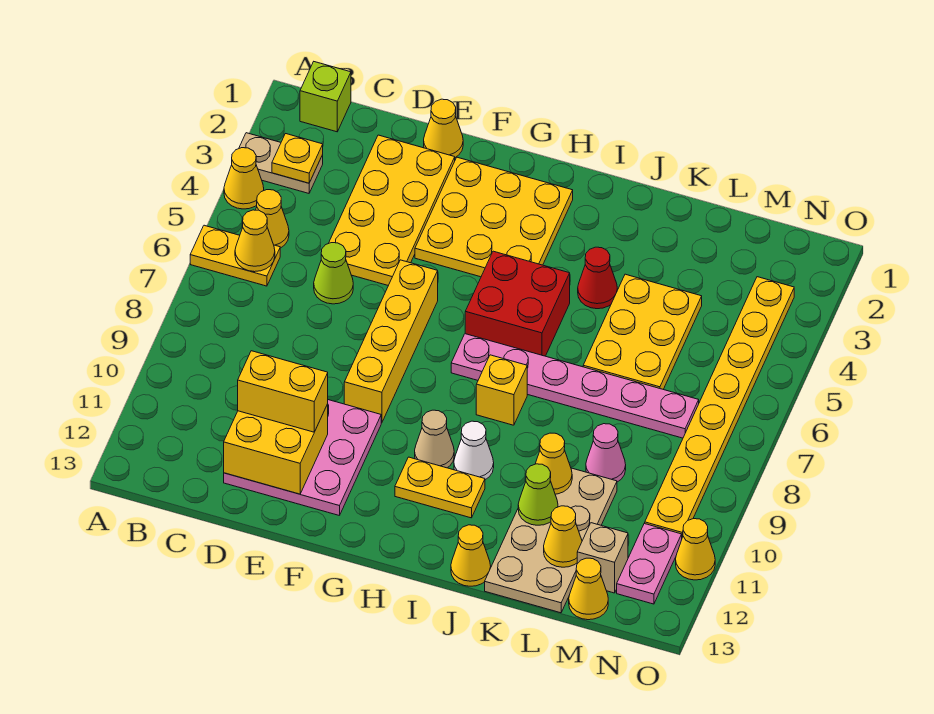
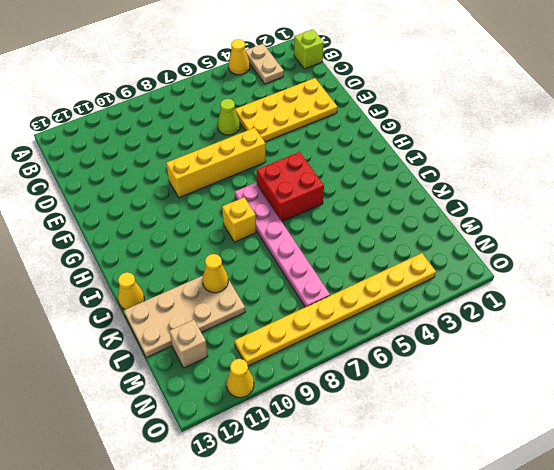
none -> yellow plate A6:B6 level 1
none -> yellow cone B5 level 1
none -> pink plate D10:F12 level 1
none -> yellow cone E1 level 1

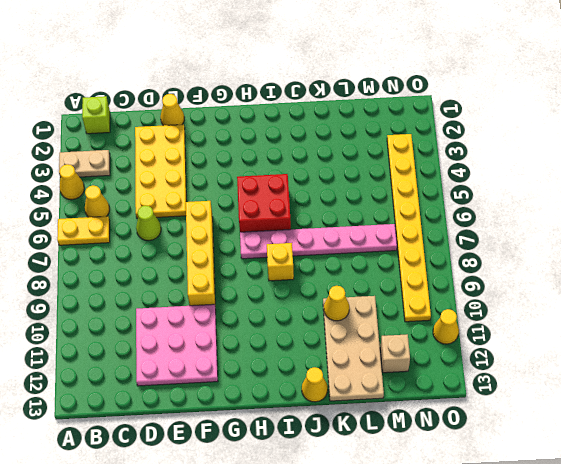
none -> yellow plate F2:H4 level 1
none -> tan cone H10 level 1
none -> yellow plate H11:I11 level 1
none -> white cone I10 level 1

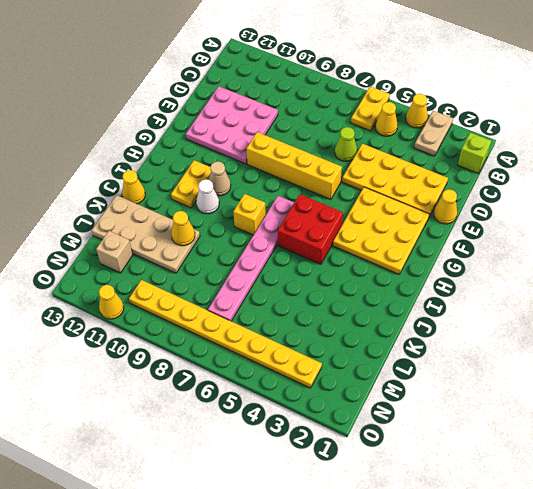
none -> red cone J4 level 1
none -> yellow plate K4:L6 level 1
none -> pink cone L9 level 1
none -> yellow cone M13 level 1

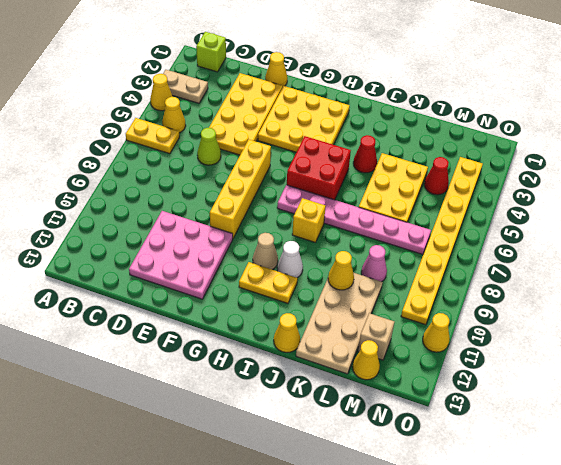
red cone M4 level 1 -> none
none -> pink plate N11:N12 level 1
none -> yellow plate B3 level 2
none -> yellow cone B6 level 2
none -> yellow brick D11:E12 level 2

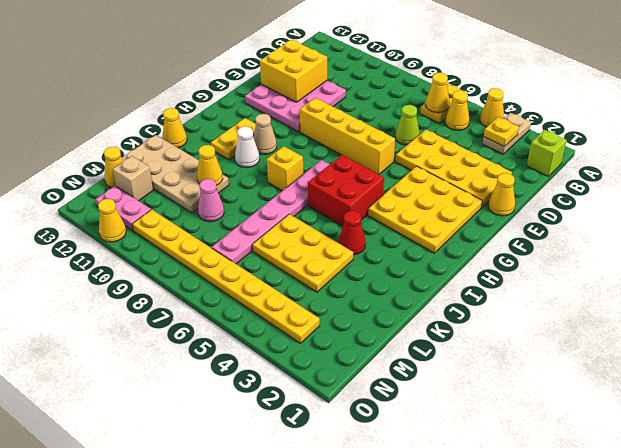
none -> lime cone K11 level 2
none -> yellow cone L12 level 2
none -> yellow brick D11:E11 level 3

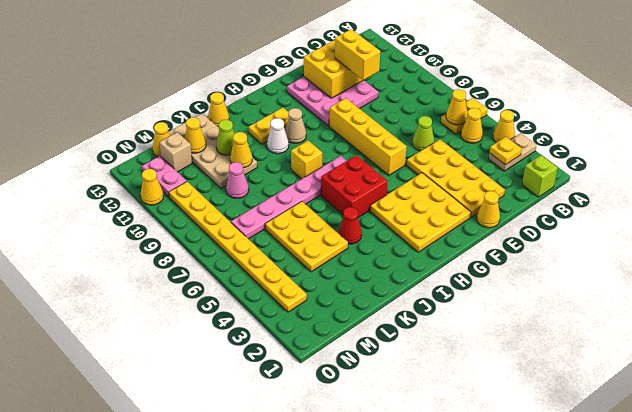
yellow brick D10:D11 level 3 -> yellow brick D11:E11 level 3

